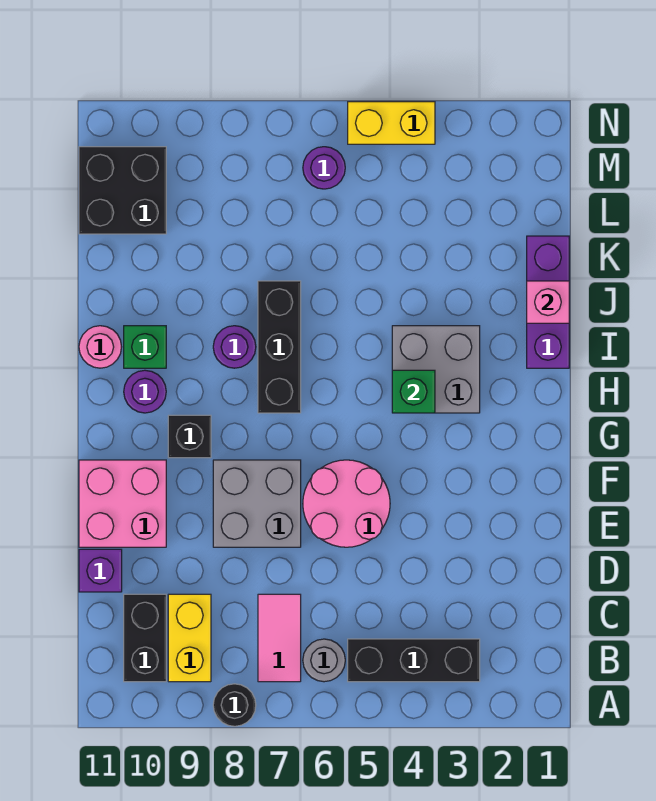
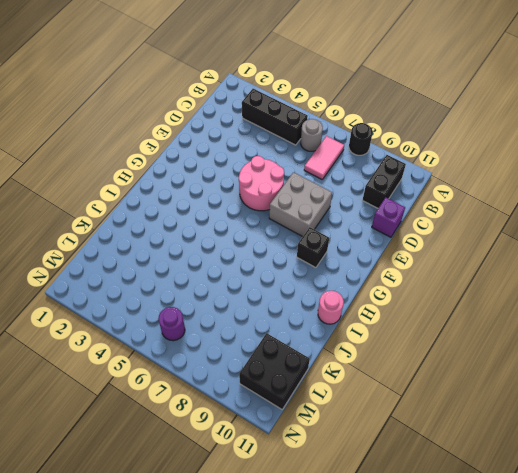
none -> yellow brick B9:C9 level 1
none -> pink brick E10:F11 level 1
none -> grey brick H3:I4 level 1

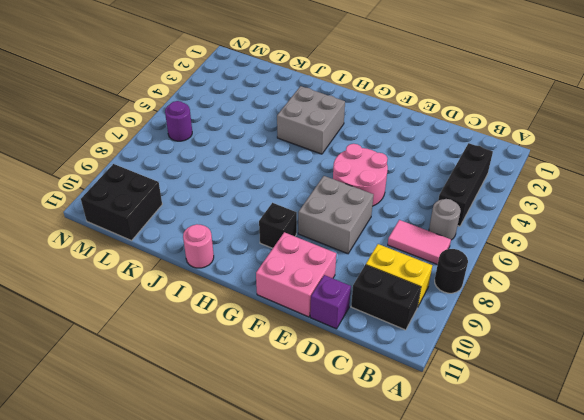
none -> black brick H7:J7 level 1
none -> purple round brick H10 level 1
none -> purple brick I1:K1 level 1

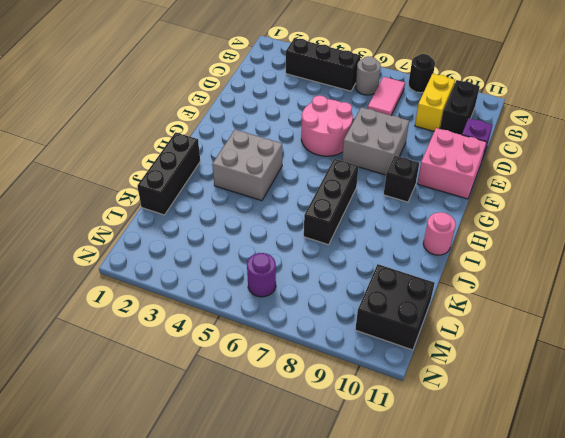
black brick I1:K1 level 1 -> purple brick I1:K1 level 1
none -> purple round brick H10 level 1
none -> purple round brick I8 level 1
none -> green brick I10 level 1

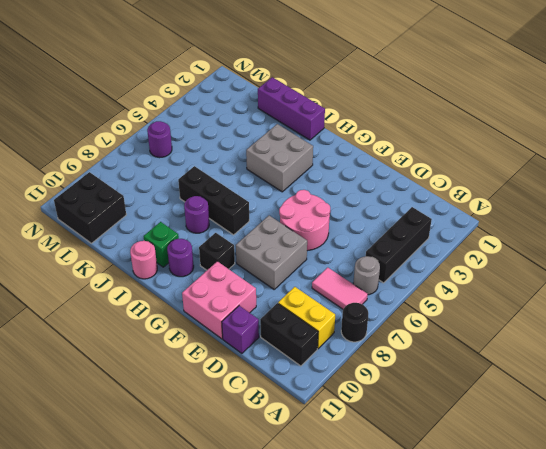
none -> yellow brick N4:N5 level 1
none -> green brick H4 level 2
none -> pink brick J1 level 2

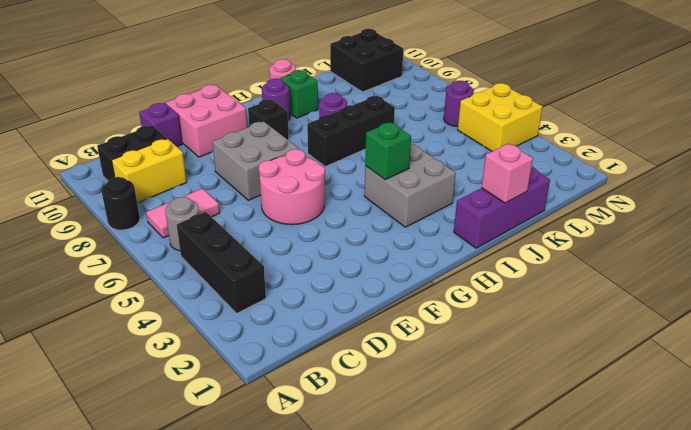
yellow brick M4:N5 level 1 -> yellow brick N4:N5 level 1

